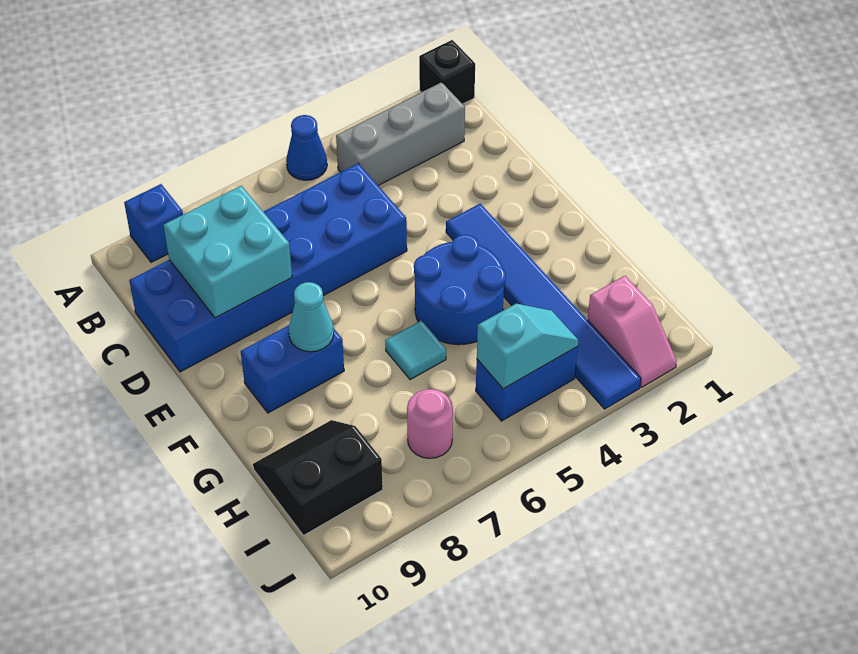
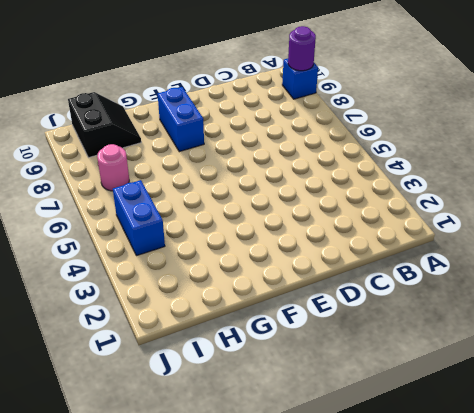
purple round brick A9 level 2 -> none
none -> black brick A1 level 1
none -> blue cone A5 level 1
none -> grey brick B2:B4 level 1

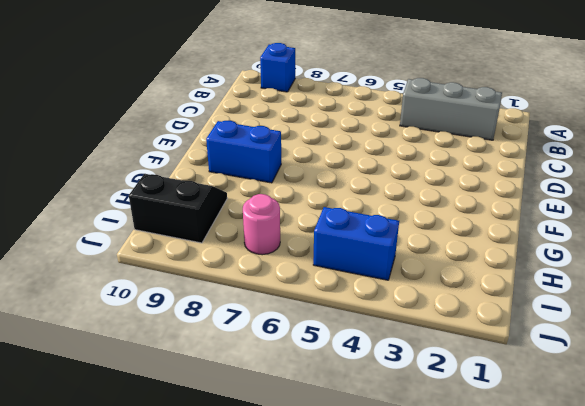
none -> black brick A1 level 1
none -> blue cone A5 level 1
none -> blue brick C5:D10 level 1

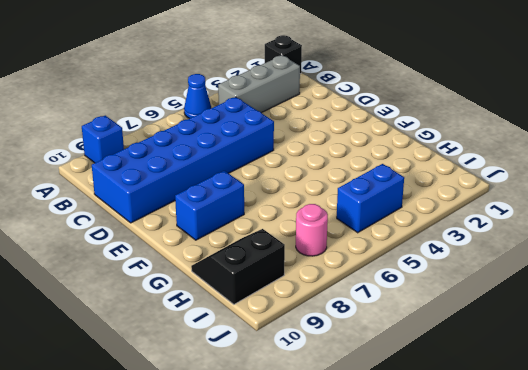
none -> blue tile E3:J3 level 1
none -> blue round brick F4:G5 level 1
none -> cyan tile G6 level 1

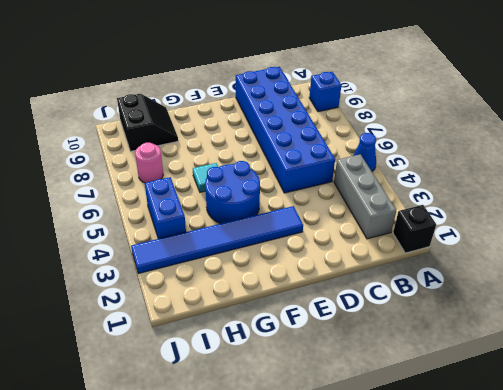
none -> blue brick F8:F9 level 1
none -> pink slope I2:J2 level 1 top I
none -> cyan brick C8:D9 level 2

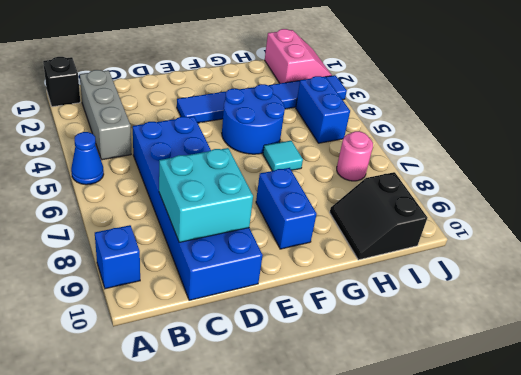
pink slope I1:J2 level 1 top I -> pink slope I2:J2 level 1 top I
none -> cyan cone F8 level 2
none -> cyan slope I4:I5 level 2 top 5

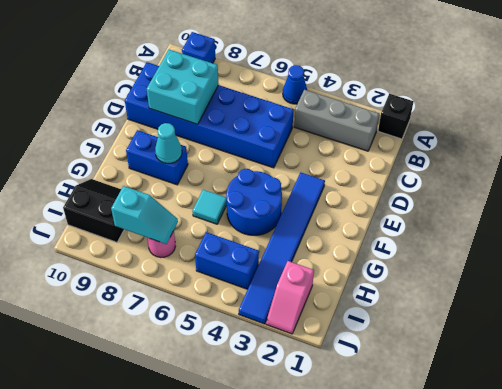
cyan slope I7:I8 level 2 top 8 -> cyan slope I4:I5 level 2 top 5

